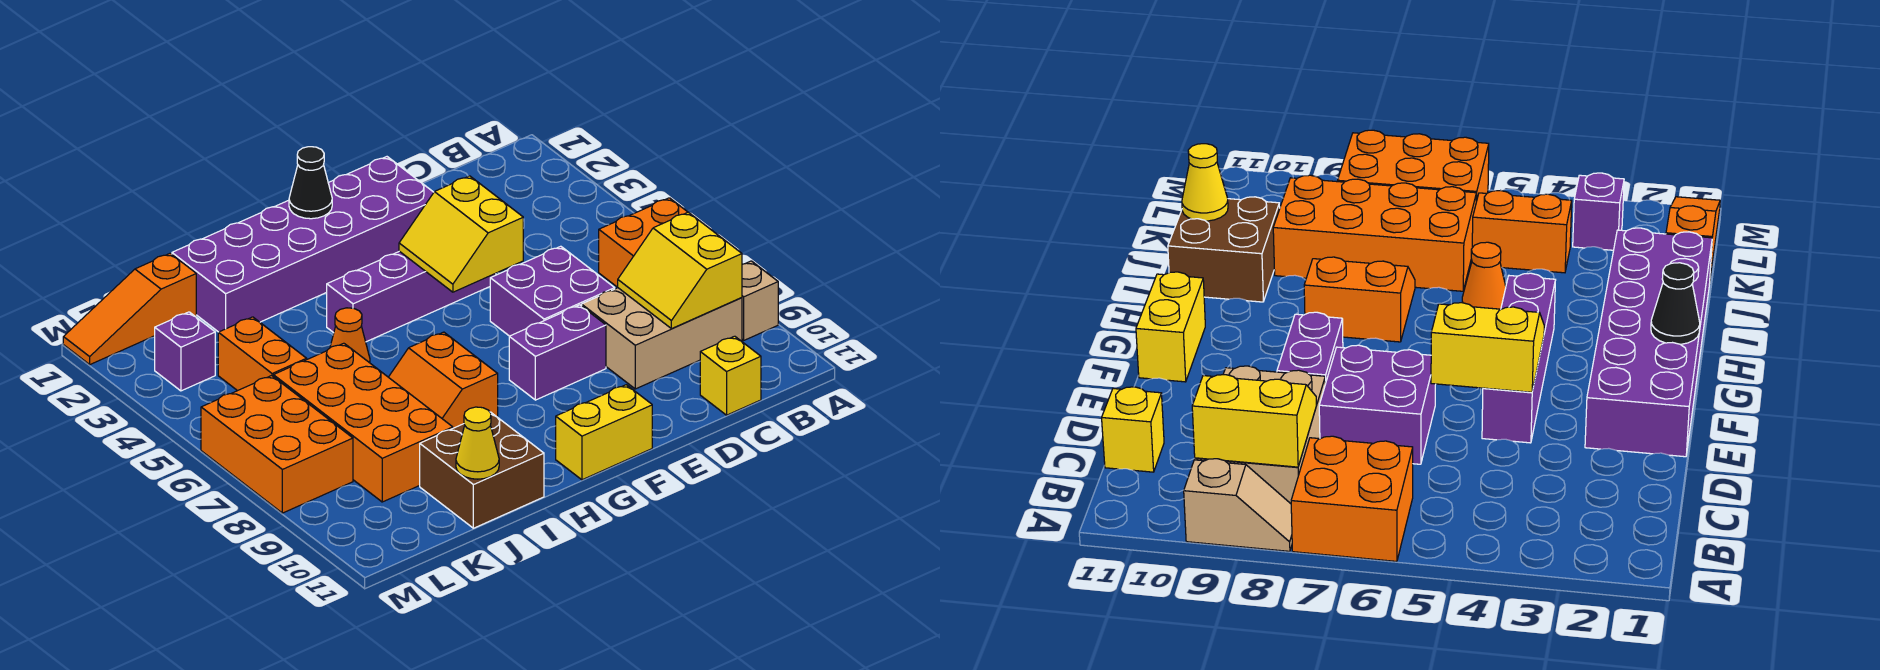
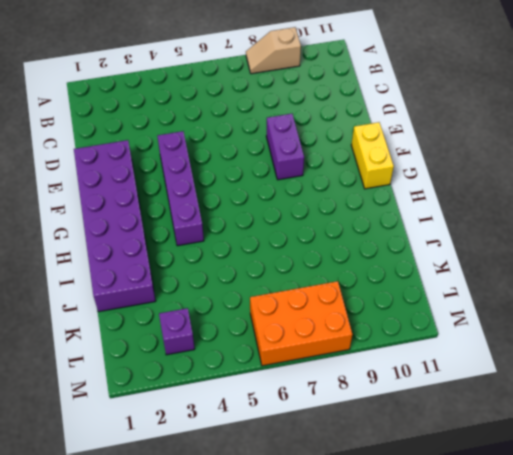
none -> orange brick A6:B7 level 1
none -> tan brick B8:D9 level 1
none -> yellow brick C11 level 1

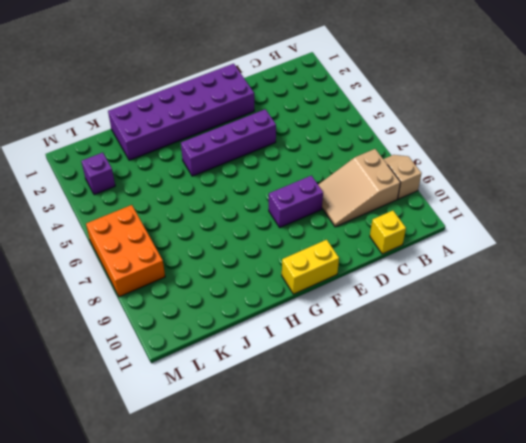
tan slope B8:D9 level 1 top B -> tan brick B8:D9 level 1
none -> orange brick A6:B7 level 1
none -> purple brick D6:E7 level 1
none -> orange slope H7:I8 level 1 top H

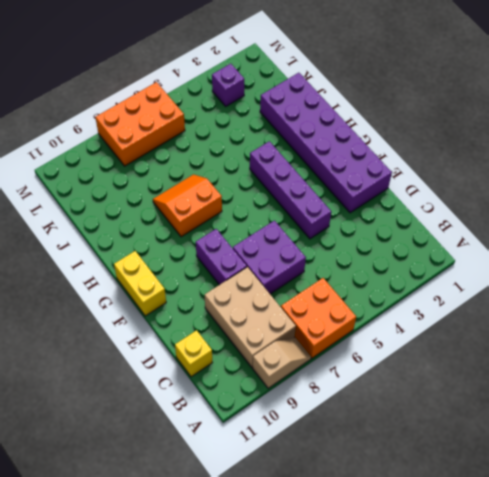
none -> orange cone I5 level 1
none -> brown brick I10:J11 level 1
none -> orange brick J6:K9 level 1

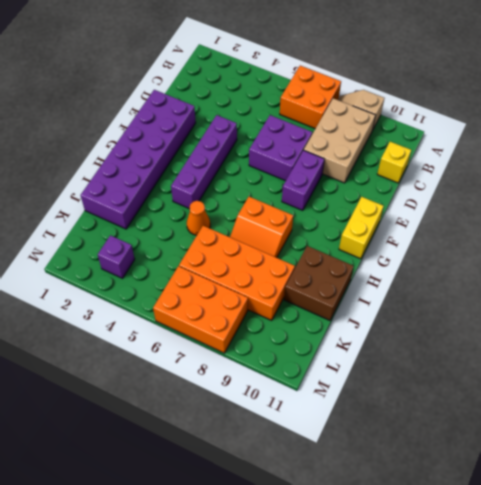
none -> orange slope K1:M1 level 1 top K
none -> orange brick K4:K5 level 1
none -> yellow slope B8:C9 level 2 top B

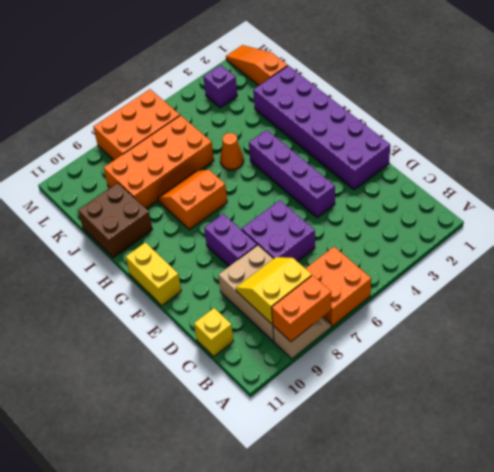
orange brick A8:A9 level 2 -> orange brick K4:K5 level 1
none -> yellow slope E4:F5 level 2 top E
none -> black cone G1 level 2
none -> yellow cone J11 level 2

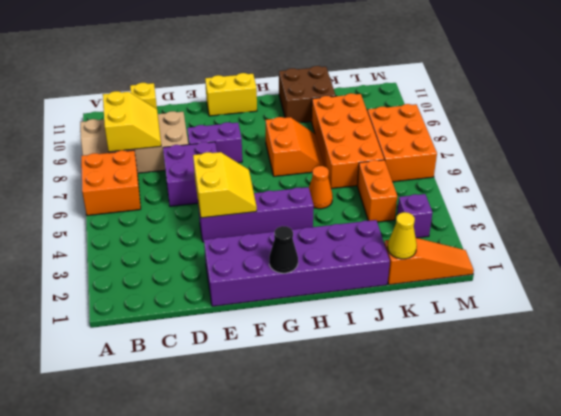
yellow cone K1 level 2 -> yellow cone J11 level 2

